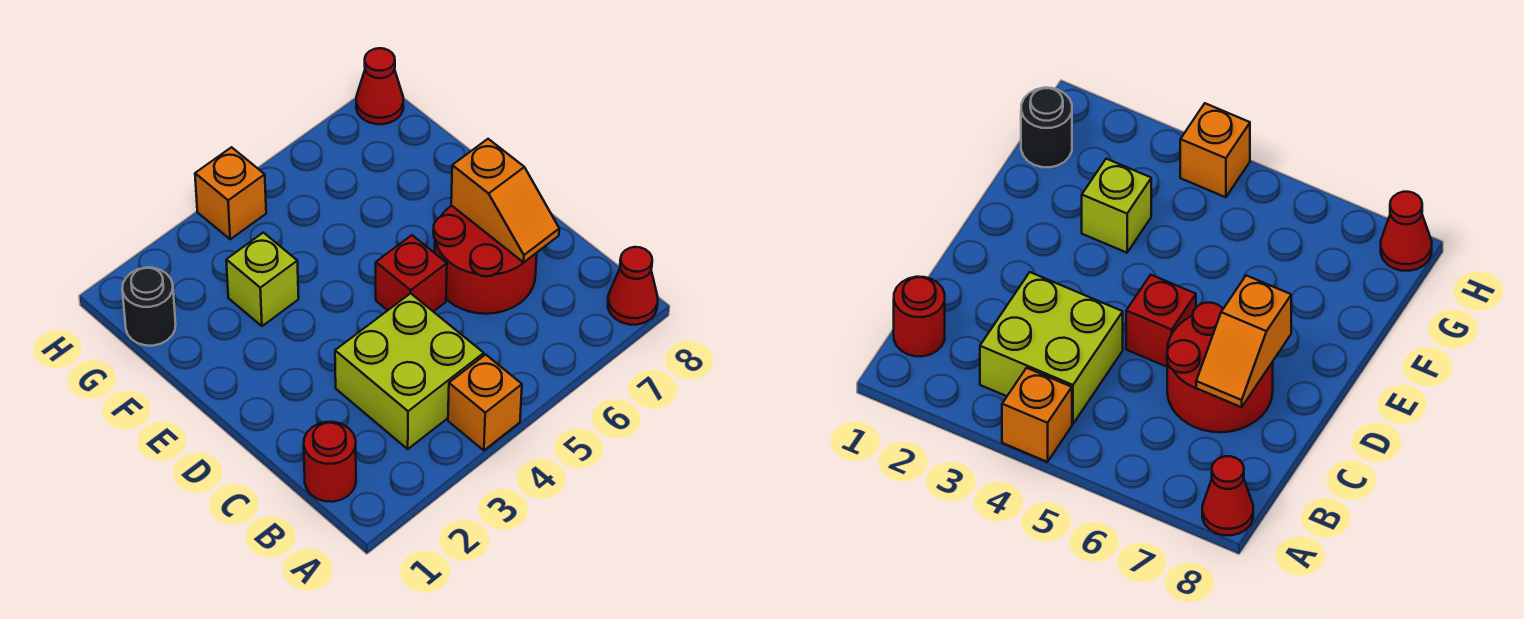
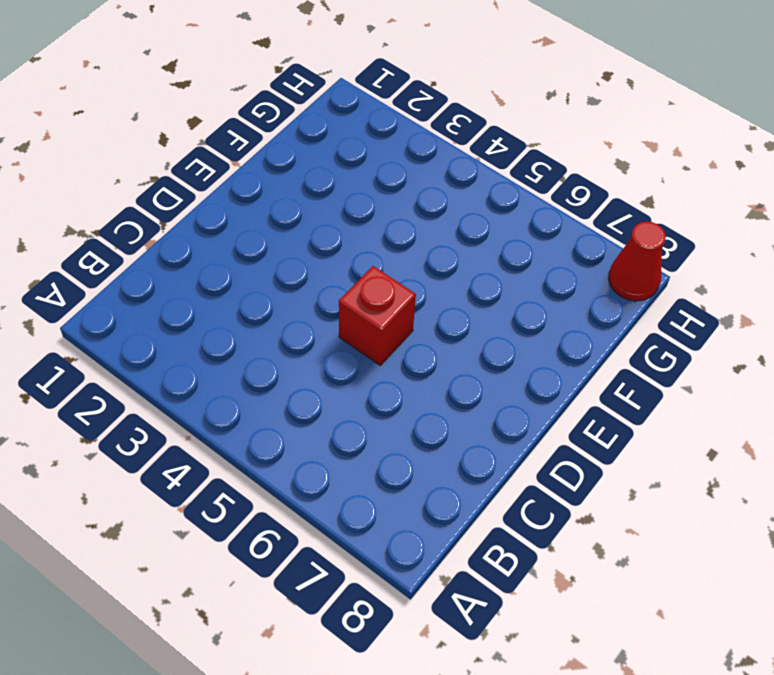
none -> orange brick A4 level 1
none -> red cone A8 level 1

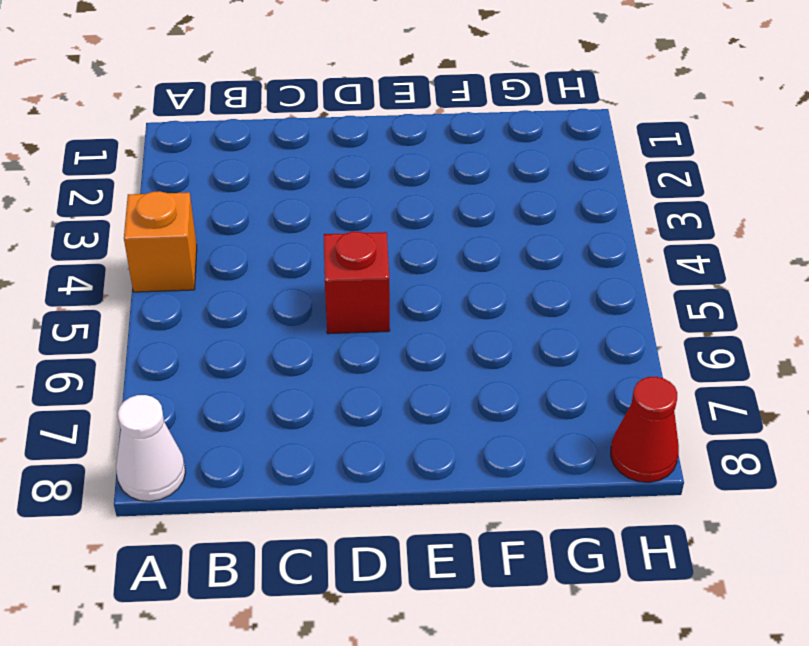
white cone A8 level 1 -> red cone A8 level 1
none -> red round brick B1 level 1
none -> lime brick B3:C4 level 1

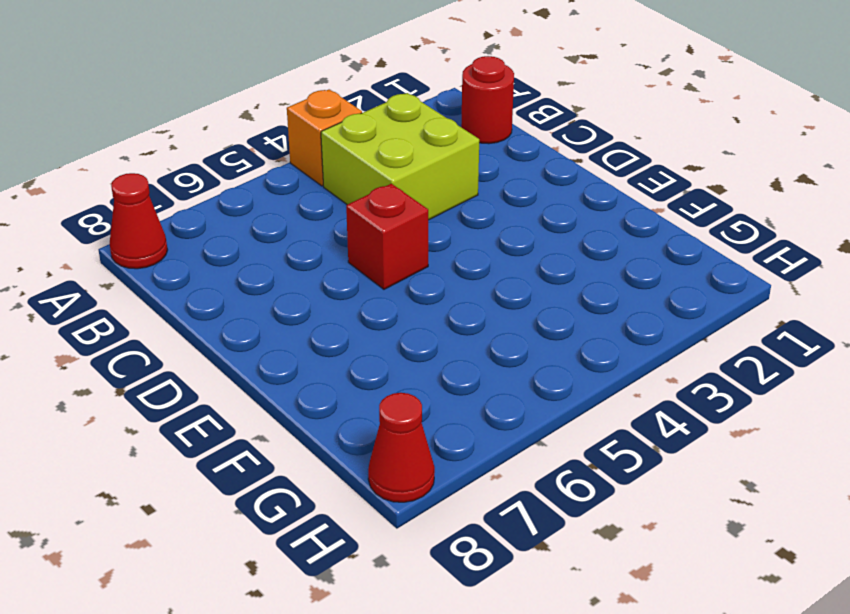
none -> red round brick C6:D7 level 1
none -> lime brick F3 level 1

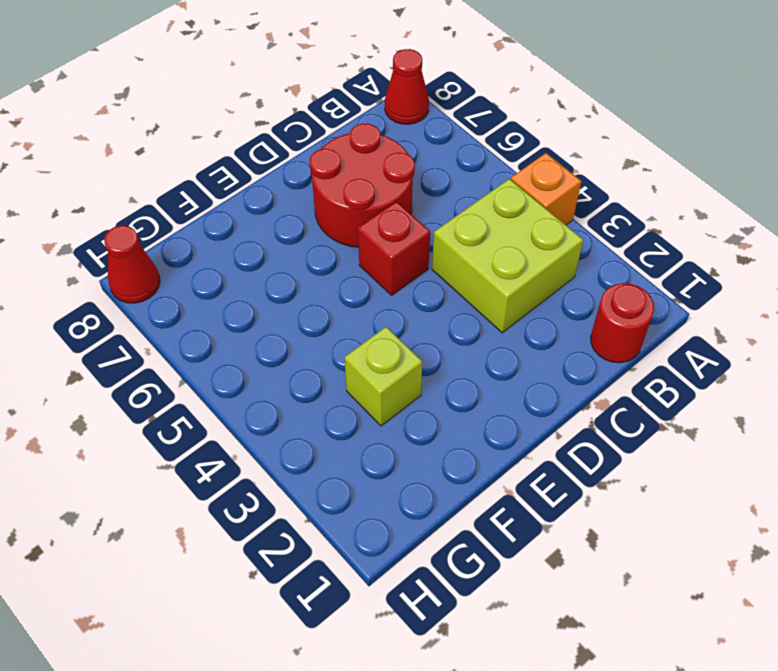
none -> black round brick G1 level 1
none -> orange brick H4 level 1

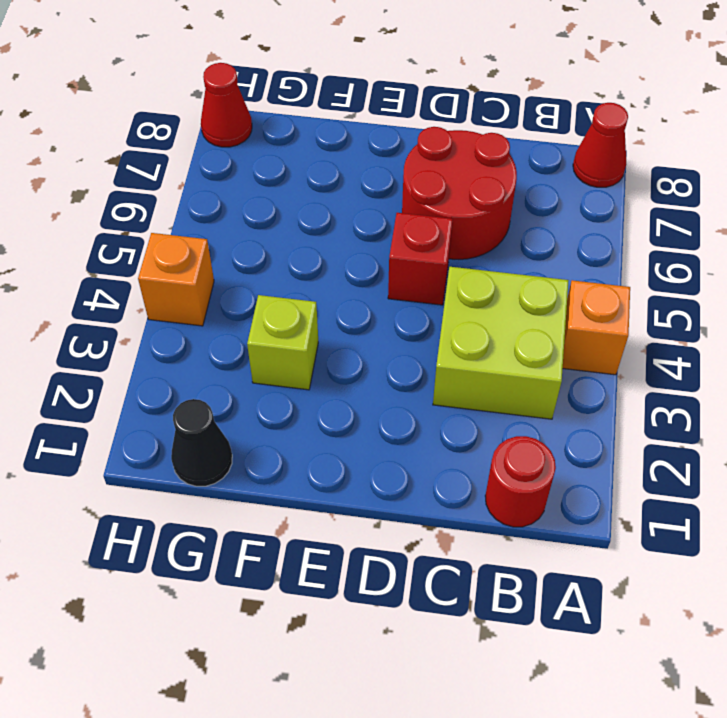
black cone G1 level 1 -> black round brick G1 level 1
none -> orange slope C7:D7 level 2 top D

